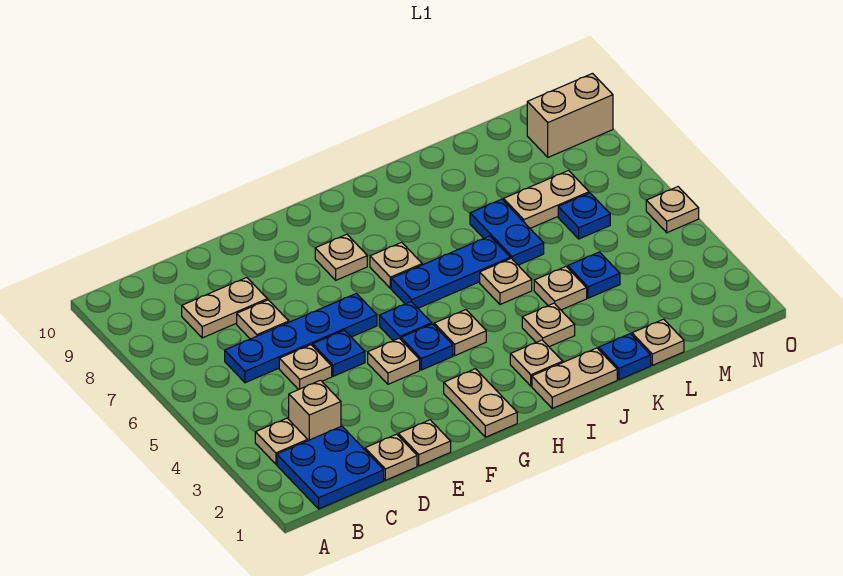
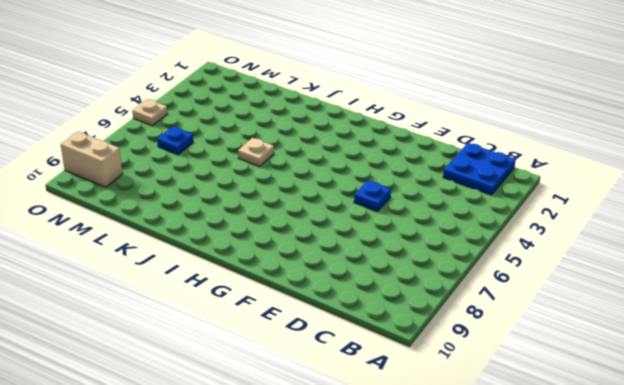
none -> tan plate B3 level 1
none -> tan brick C3 level 1
none -> blue plate C6:F6 level 1
none -> tan plate C8:D8 level 1

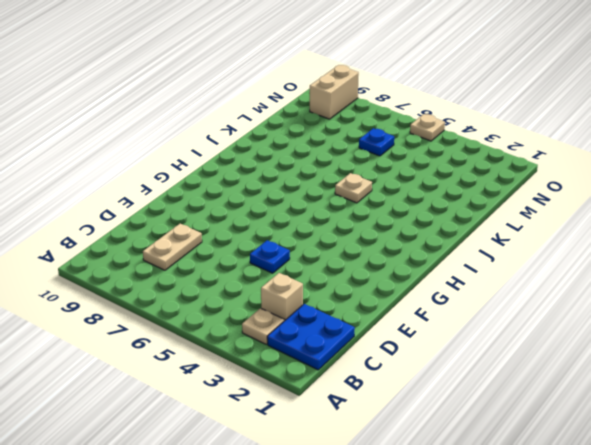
none -> blue plate C6:F6 level 1
none -> tan plate D1 level 1
none -> tan plate D5 level 1
none -> tan plate D7 level 1

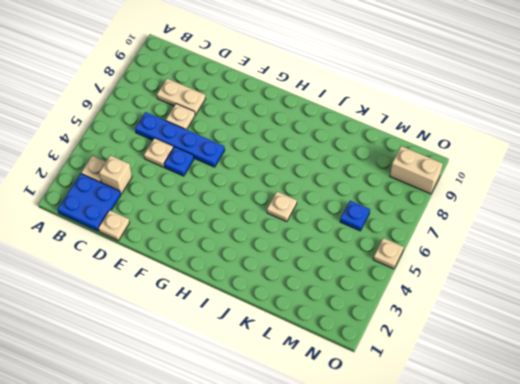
none -> tan plate E1 level 1
none -> tan plate F4 level 1
none -> tan plate G1:G2 level 1
none -> blue plate G4 level 1

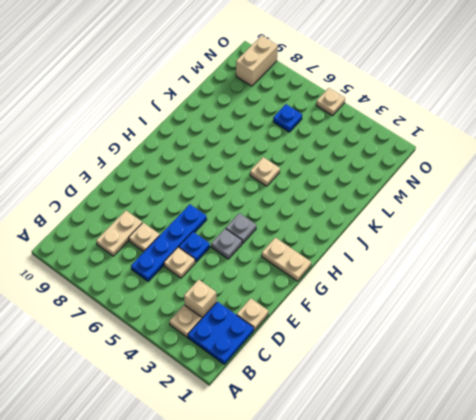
grey plate F4 level 1 -> tan plate F4 level 1
grey plate G4 level 1 -> blue plate G4 level 1
none -> tan plate E1 level 1
none -> blue plate G5 level 1
none -> tan plate G8 level 1
none -> tan plate H4 level 1

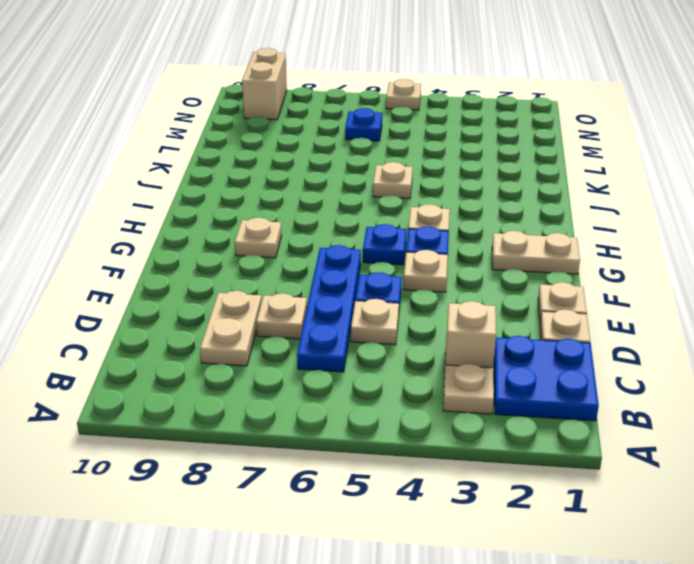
none -> blue plate H6:J6 level 1
none -> tan plate H7 level 1
none -> tan plate I1:J1 level 1
none -> tan plate I2 level 1

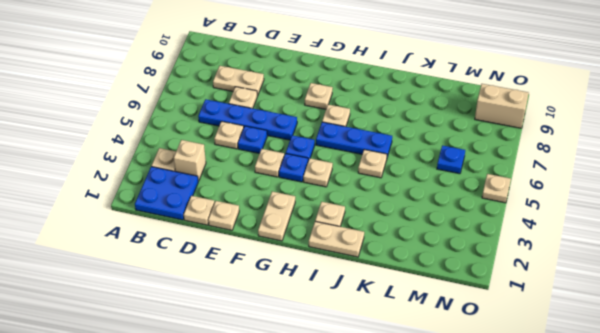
none -> tan plate J3 level 1
none -> blue plate K1 level 1
none -> tan plate K4 level 1
none -> blue plate K6:K7 level 1

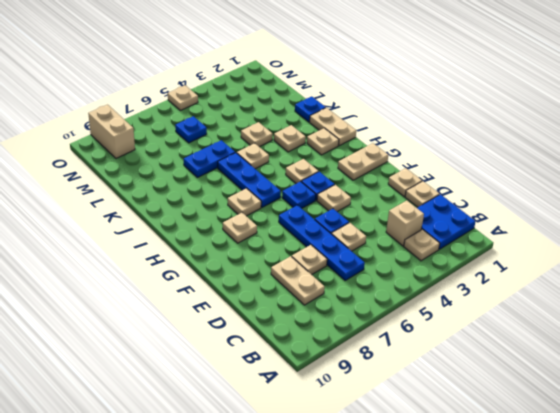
none -> tan plate L1 level 1
none -> blue plate L4 level 1
none -> tan plate L7:M7 level 1

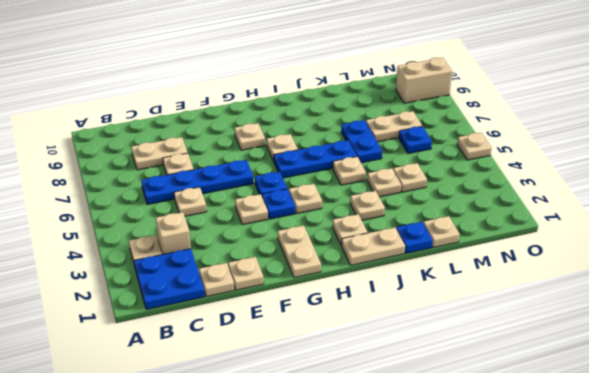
tan plate L4 level 1 -> blue plate L4 level 1
none -> blue plate E5 level 1

